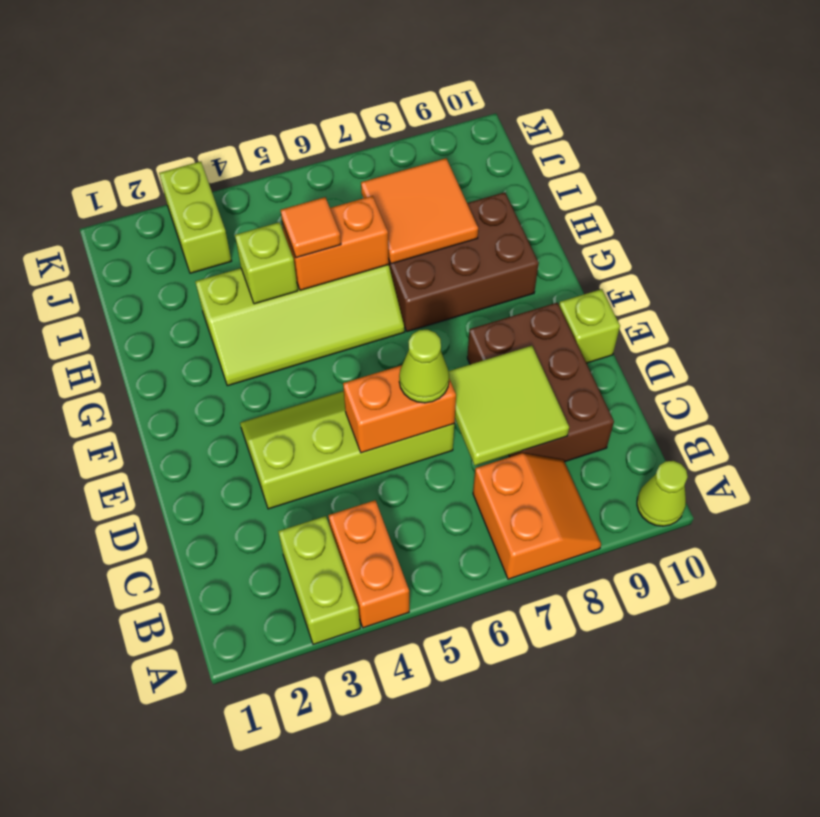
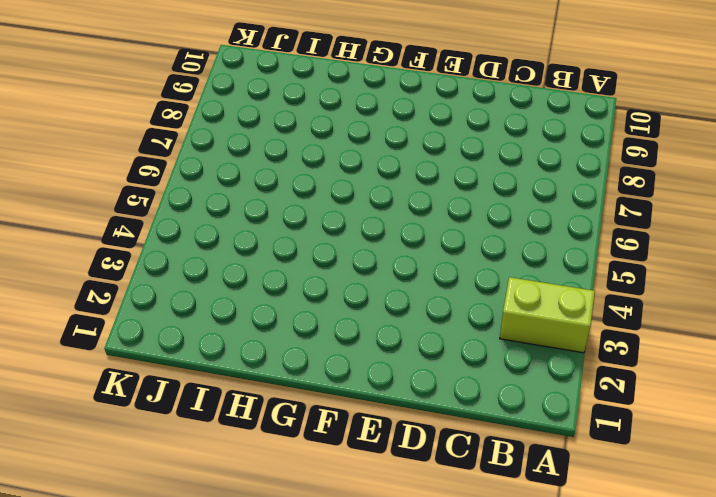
none -> orange brick A4:B4 level 1
none -> orange slope A7:B8 level 1 top 7
none -> lime cone A10 level 1

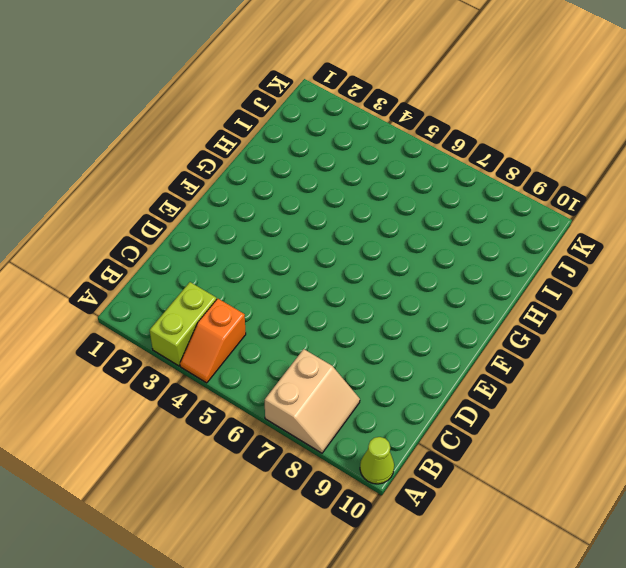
orange slope A4:B4 level 1 top B -> orange brick A4:B4 level 1
tan slope A7:B8 level 1 top 7 -> orange slope A7:B8 level 1 top 7
none -> brown brick C8:E9 level 1
none -> lime slope D3:E6 level 1 top D
none -> lime brick E10 level 1

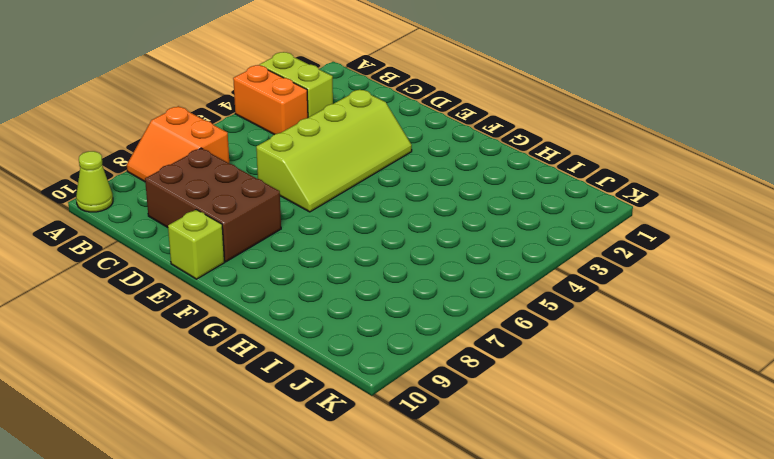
none -> lime slope G3:H6 level 1 top H
none -> brown brick G7:H9 level 1
none -> lime brick J3:K3 level 1

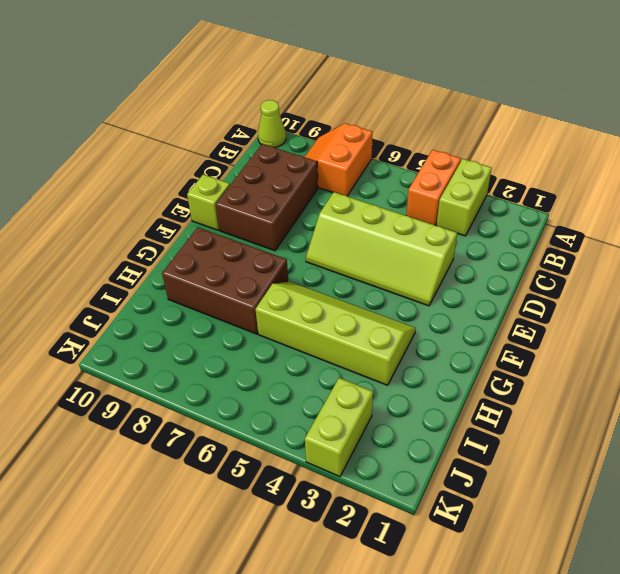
none -> lime tile C7:D8 level 2
none -> orange brick D5:D6 level 2
none -> lime brick H4 level 2

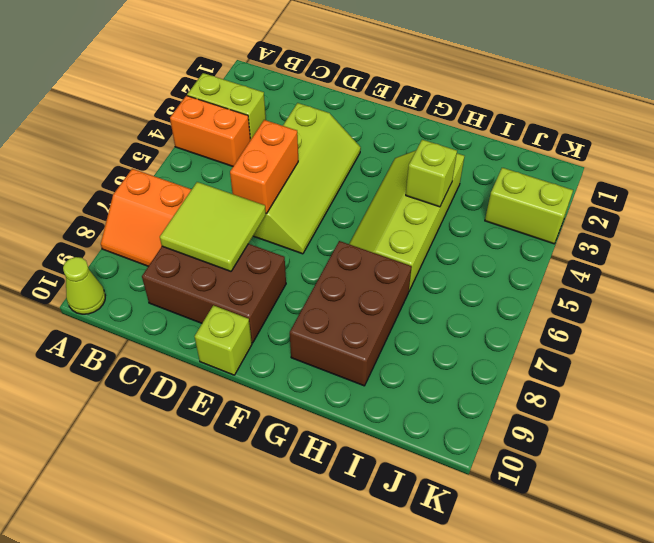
none -> orange brick H5:H6 level 2
none -> orange tile H7:I8 level 2
none -> lime cone D6 level 3

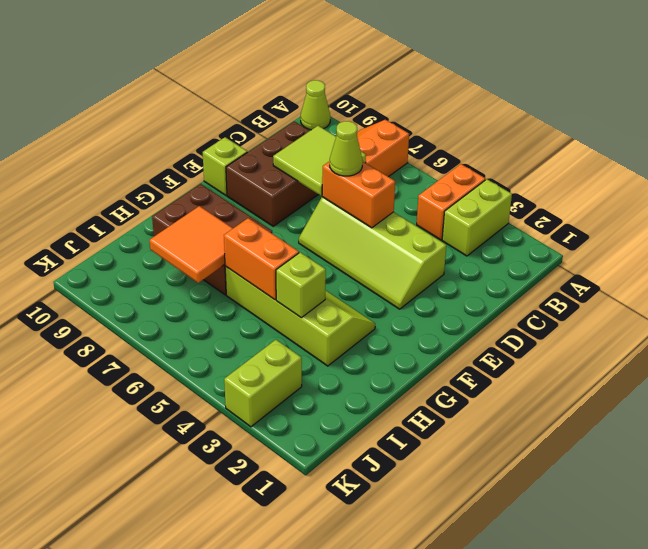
none -> orange tile H5 level 3

